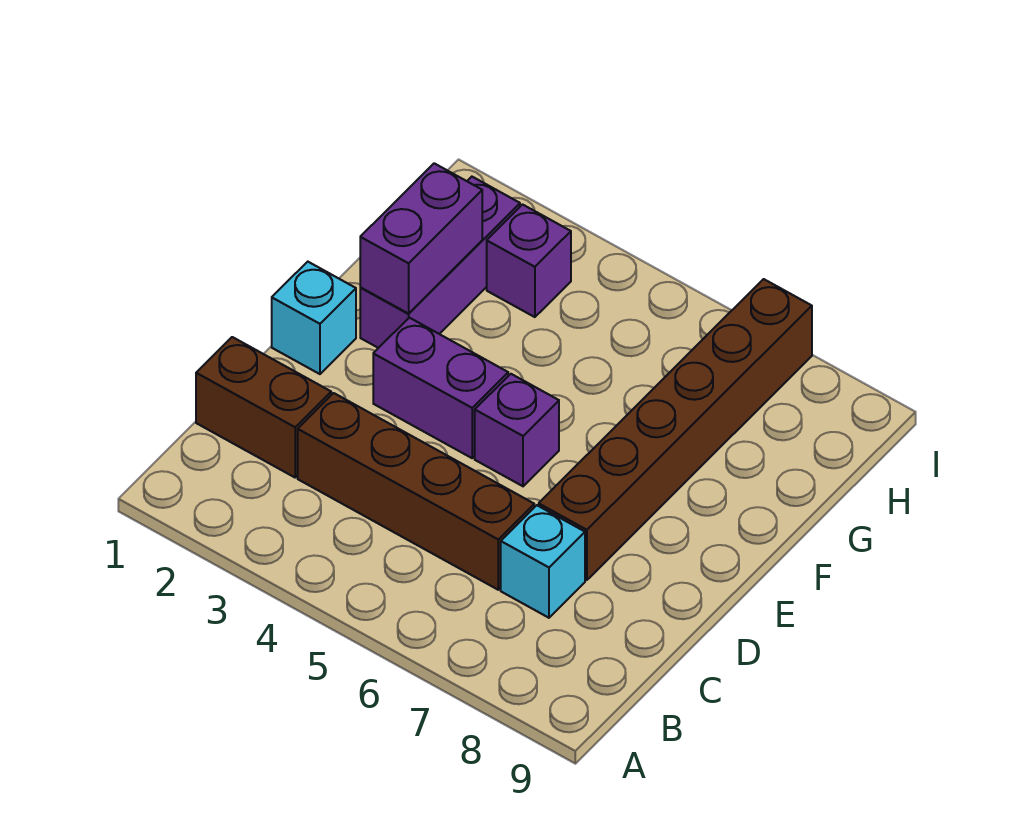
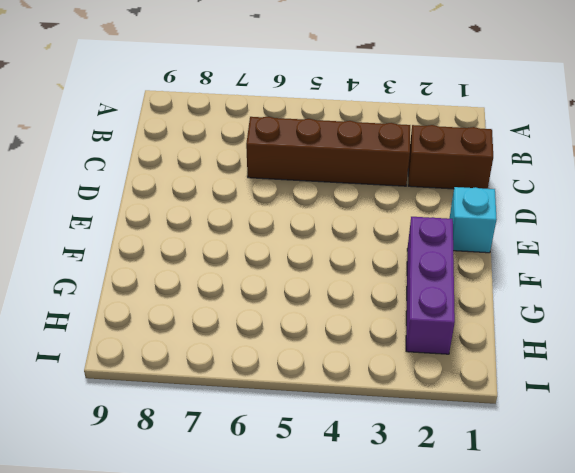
none -> cyan brick C7 level 1
none -> brown brick D7:I7 level 1

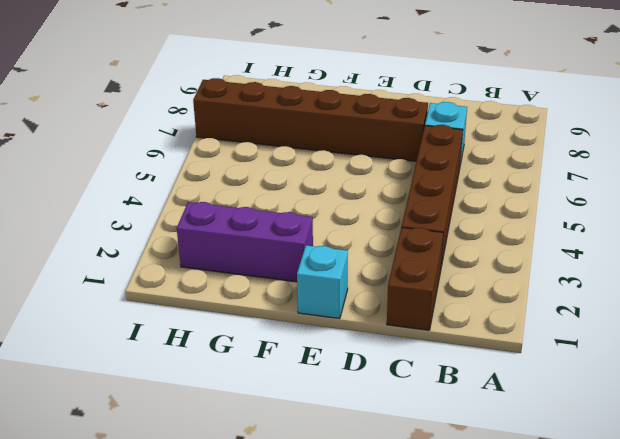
none -> purple brick E3:E4 level 1
none -> purple brick E5 level 1

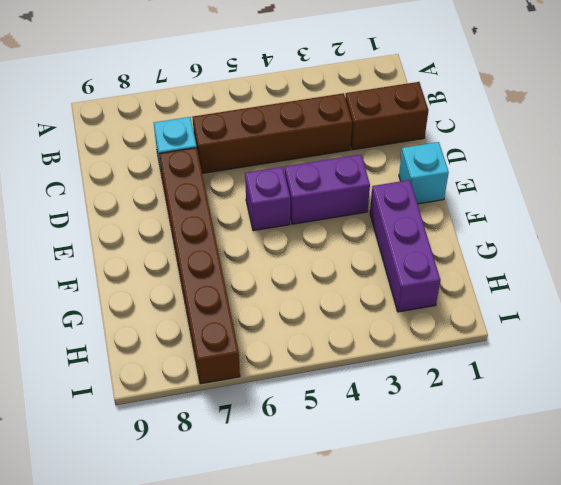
none -> purple brick H3 level 1
none -> purple brick F2:G2 level 2

